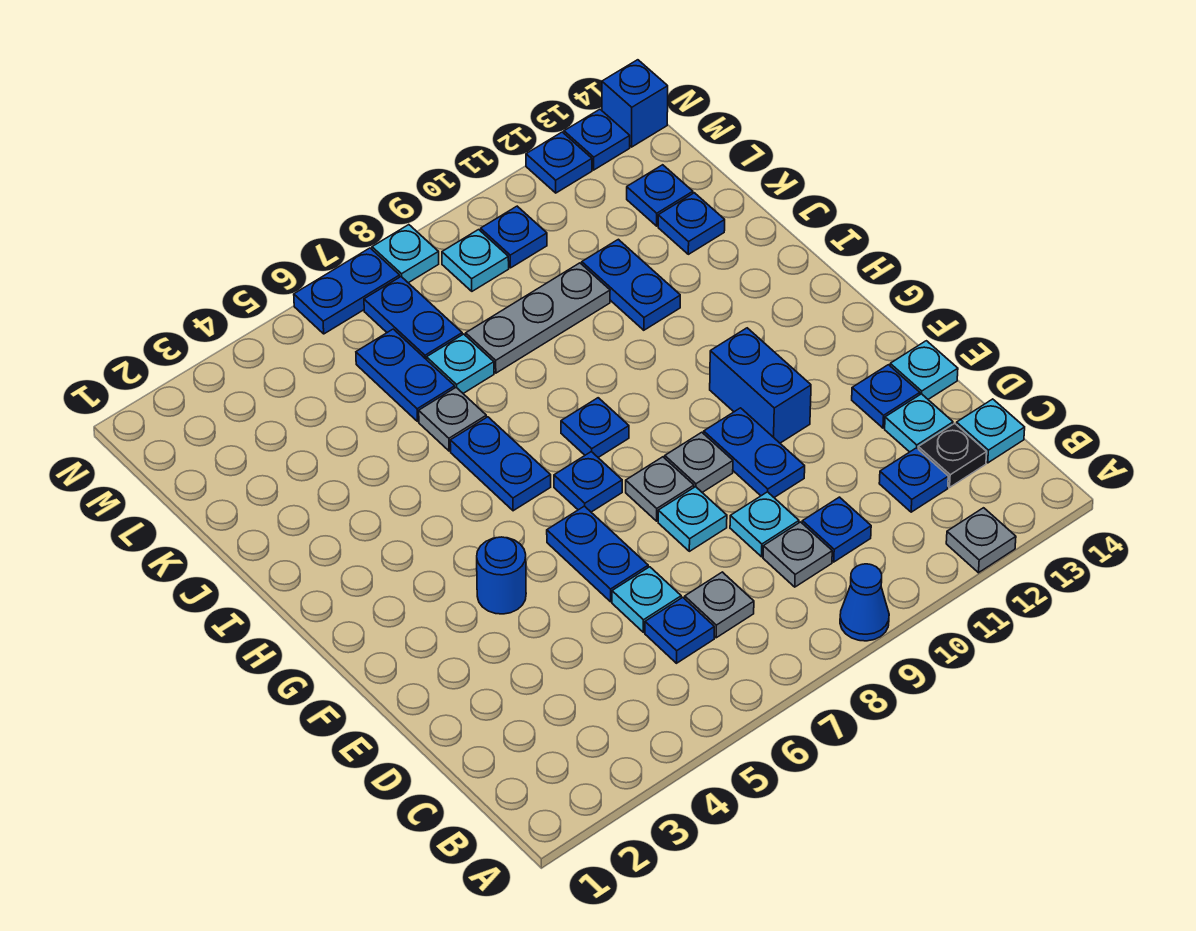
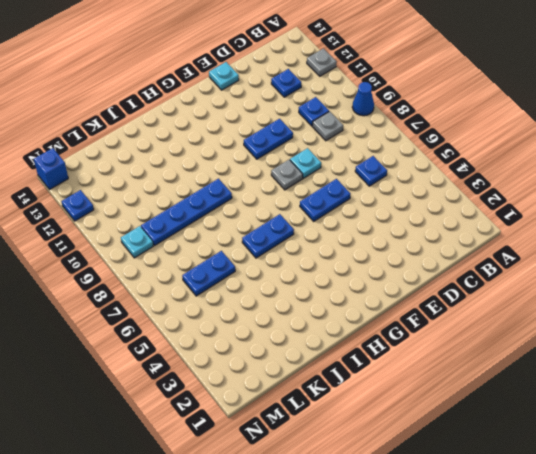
blue plate I9:L9 level 1 -> grey plate K8:K10 level 1
none -> grey plate C7 level 1
none -> black plate C13 level 1
none -> cyan plate C14 level 1
none -> cyan plate D6 level 1

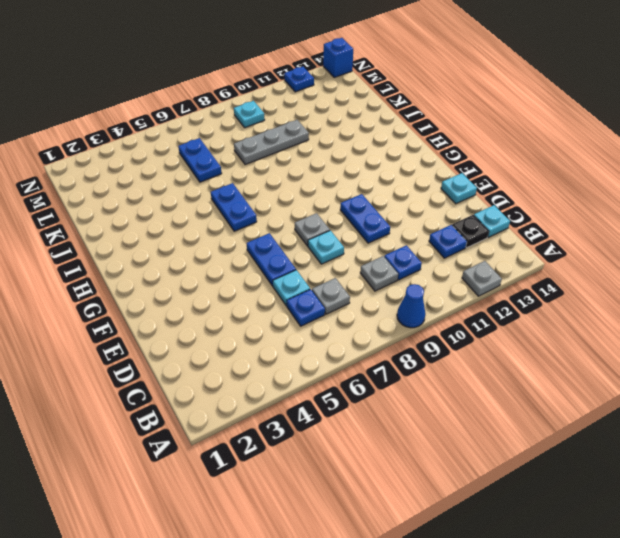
none -> cyan plate D9 level 1
none -> cyan plate D13 level 1
none -> blue plate E13 level 1
none -> blue round brick F4 level 1

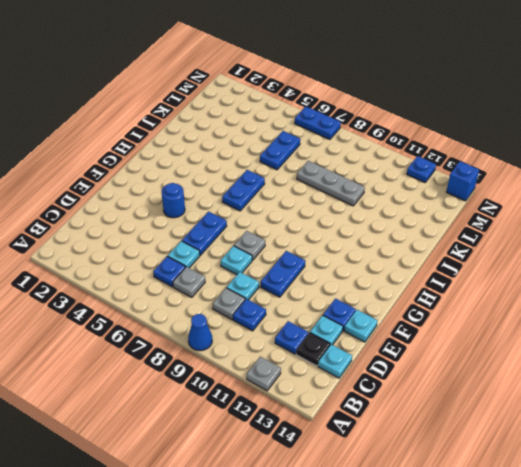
none -> grey plate F9 level 1
none -> blue brick F11:G11 level 1
none -> blue plate G7 level 1
none -> blue plate H8 level 1

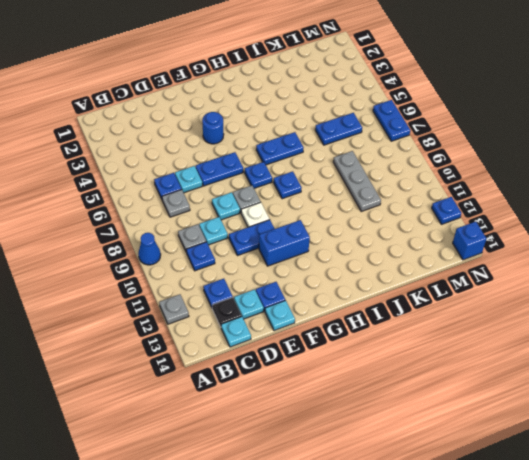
white plate F9 level 1 -> grey plate F9 level 1
none -> grey plate J6 level 1
none -> blue plate J11:K11 level 1
none -> cyan plate K7 level 1
none -> blue plate K13 level 1

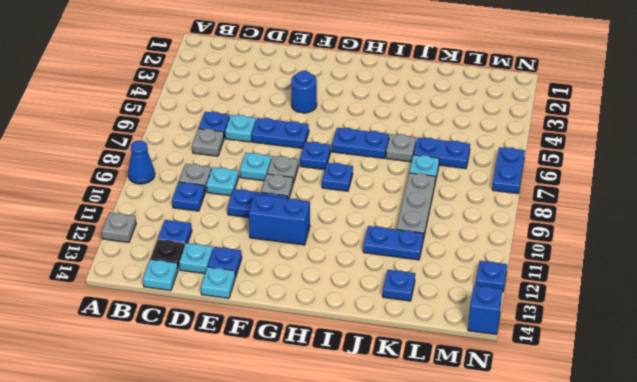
none -> blue plate L7:M7 level 1
none -> blue plate L13 level 1
none -> cyan plate M9 level 1
none -> blue plate M10 level 1

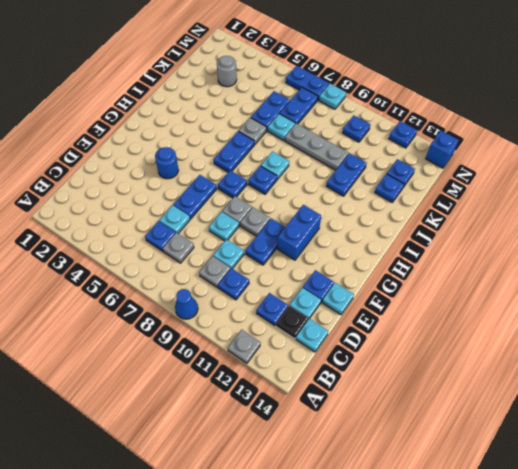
cyan plate I8 level 1 -> cyan plate M9 level 1
grey round brick L3 level 1 -> none
none -> blue plate N13 level 1

